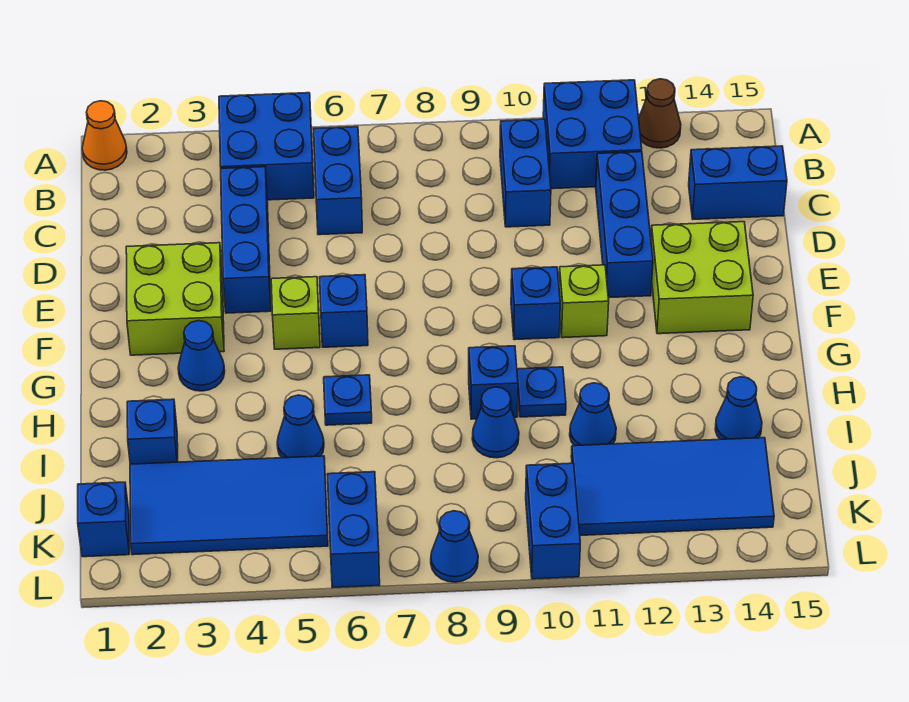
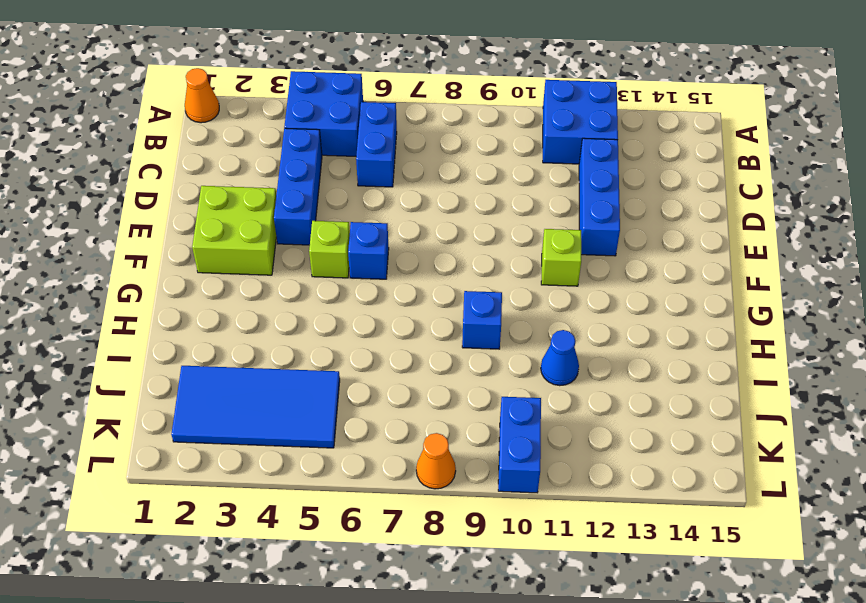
orange cone L8 level 1 -> blue cone L8 level 1
none -> brown cone A13 level 1
none -> blue brick B10:C10 level 1
none -> blue brick C14:C15 level 1
none -> lime brick E13:F14 level 1

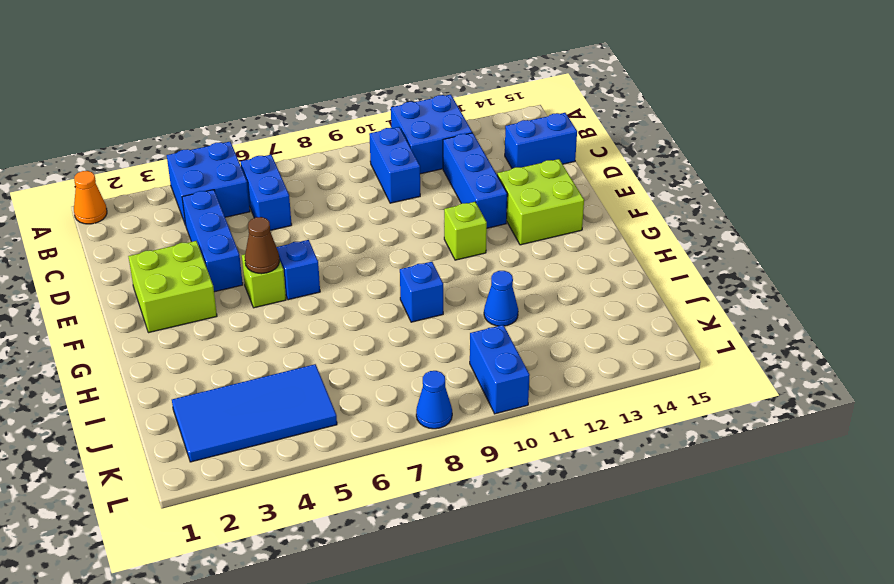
brown cone F5 level 2 -> brown cone A13 level 1
none -> blue brick F10 level 1
none -> blue cone G3 level 1
none -> blue plate H6 level 1
none -> blue plate H10 level 1

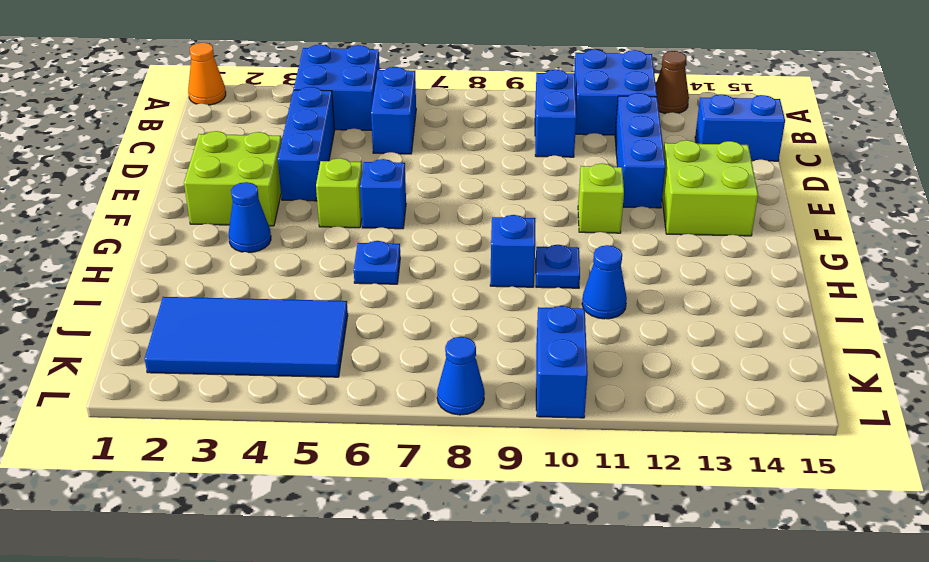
none -> blue brick F10 level 1
none -> blue brick I2 level 1
none -> blue cone I5 level 1
none -> blue cone I9 level 1

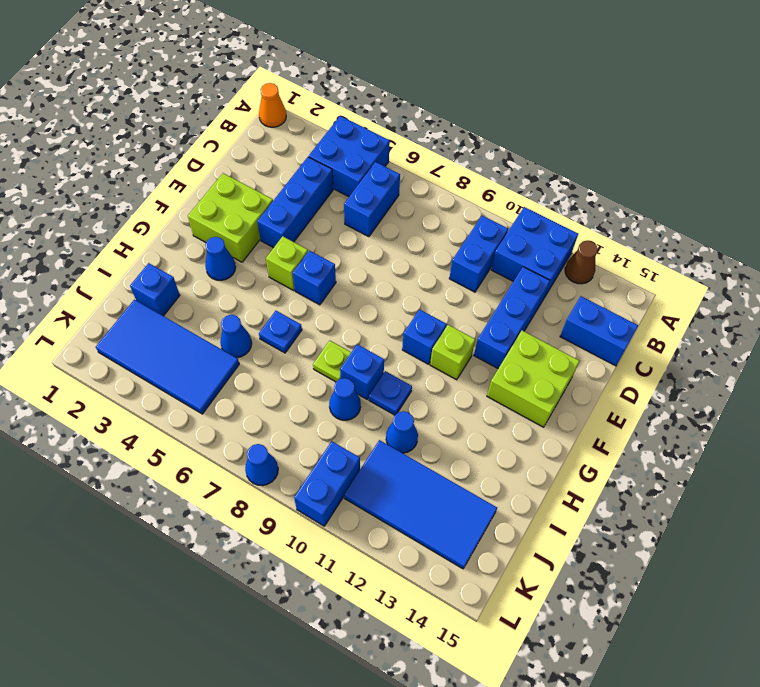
lime plate H8 level 1 -> none
none -> blue cone I14 level 1
none -> blue brick K1 level 1
none -> blue brick K6:L6 level 1

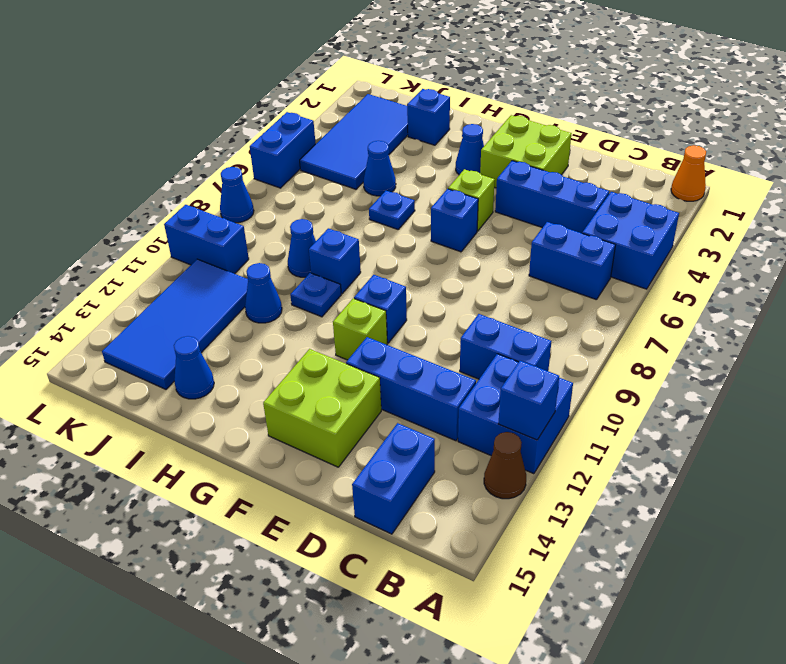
blue brick A12 level 2 -> blue brick K1 level 1
blue brick L5:L6 level 1 -> blue brick K6:L6 level 1

